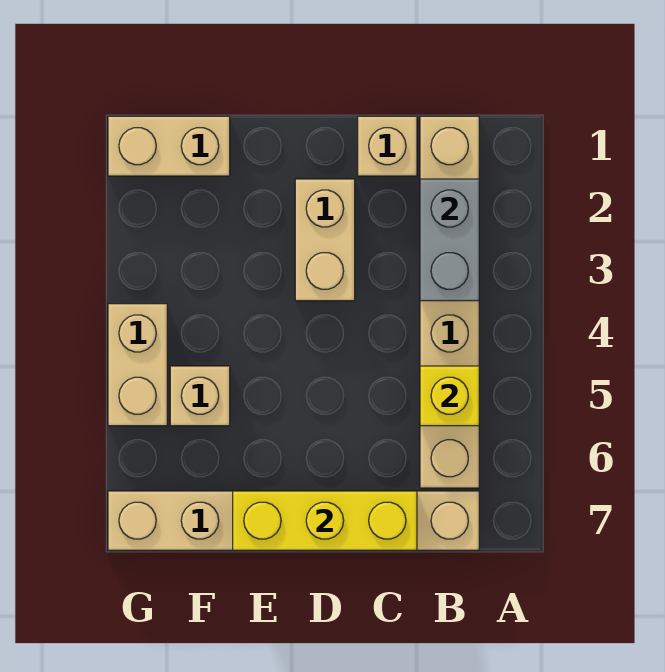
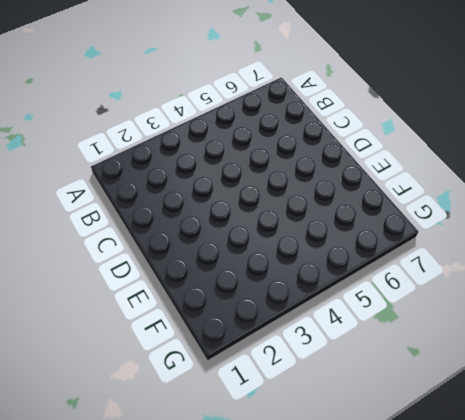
none -> tan brick B1:B6 level 1
none -> tan brick B7:G7 level 1

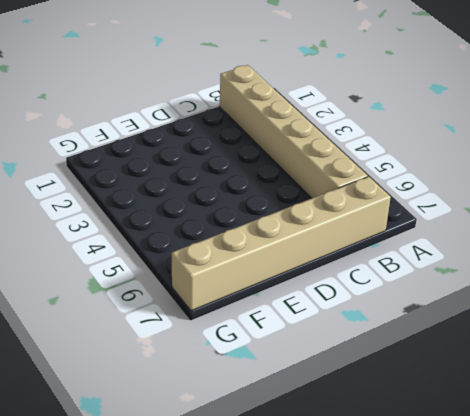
none -> tan brick C1 level 1
none -> tan brick D2:D3 level 1

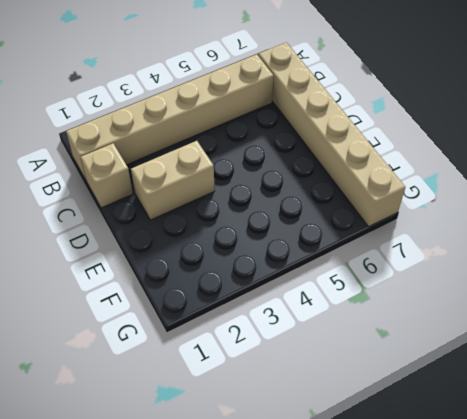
none -> tan brick F1:G1 level 1
none -> tan brick F5 level 1

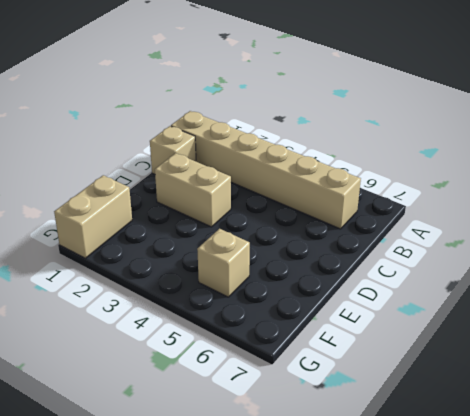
none -> tan brick B7:G7 level 1
none -> tan brick G4:G5 level 1

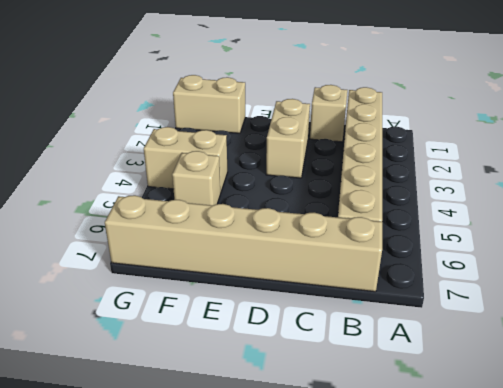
tan brick F4:G4 level 1 -> tan brick G4:G5 level 1
none -> grey brick B2:B3 level 2
none -> yellow brick B5 level 2

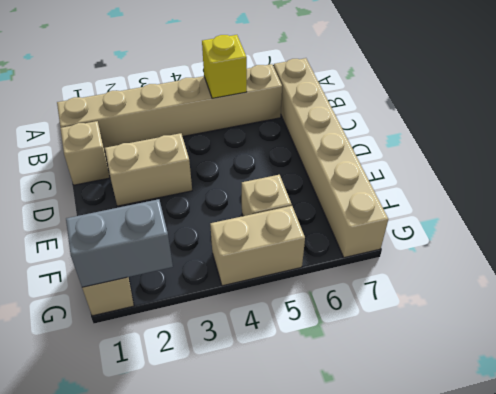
grey brick G1:G2 level 2 -> grey brick B2:B3 level 2
none -> yellow brick C7:E7 level 2

